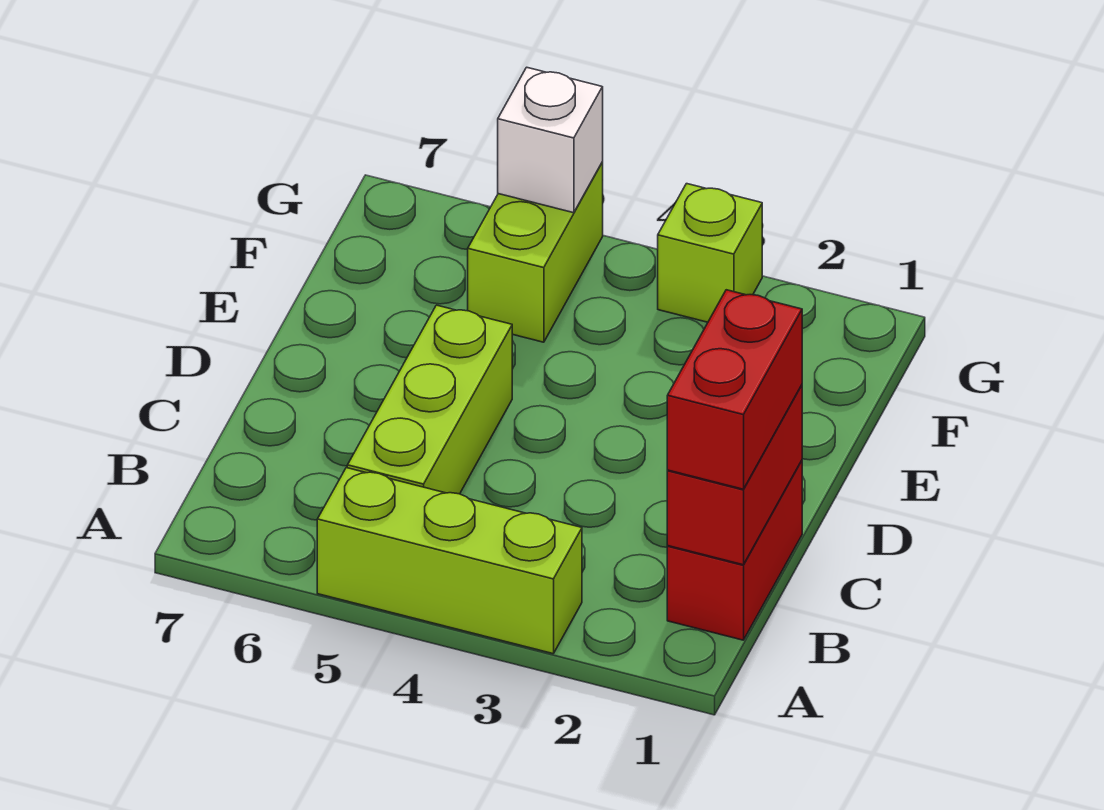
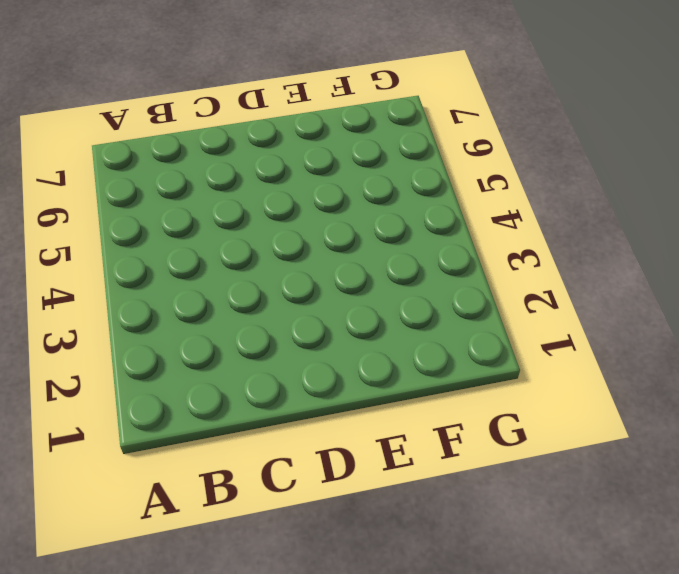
none -> lime brick A3:A5 level 1
none -> red brick B1:C1 level 1

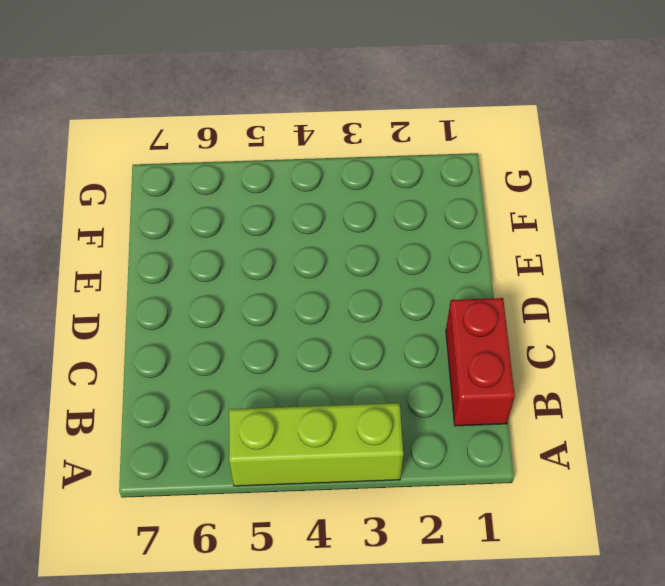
none -> lime brick B5:D5 level 1
none -> lime brick F5:G5 level 1

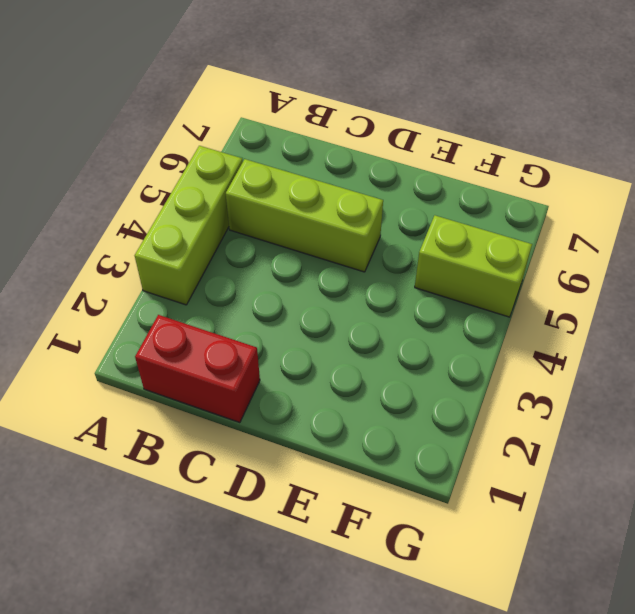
none -> lime brick G3 level 1
none -> red brick B1:C1 level 2

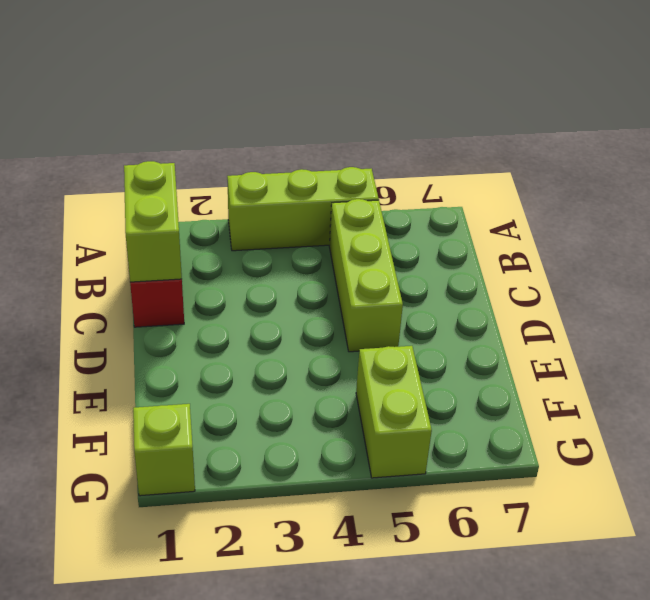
lime brick B1:C1 level 2 -> red brick B1:C1 level 2
lime brick G1 level 1 -> lime brick G3 level 1
none -> white brick G5 level 2
none -> red brick B1:C1 level 3

